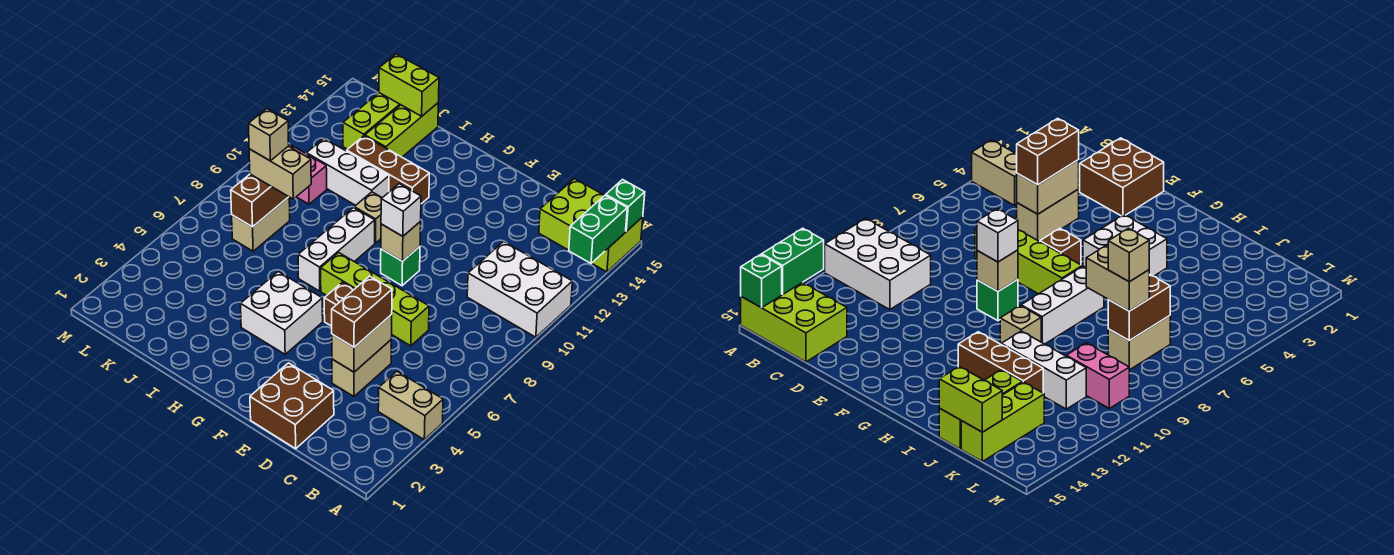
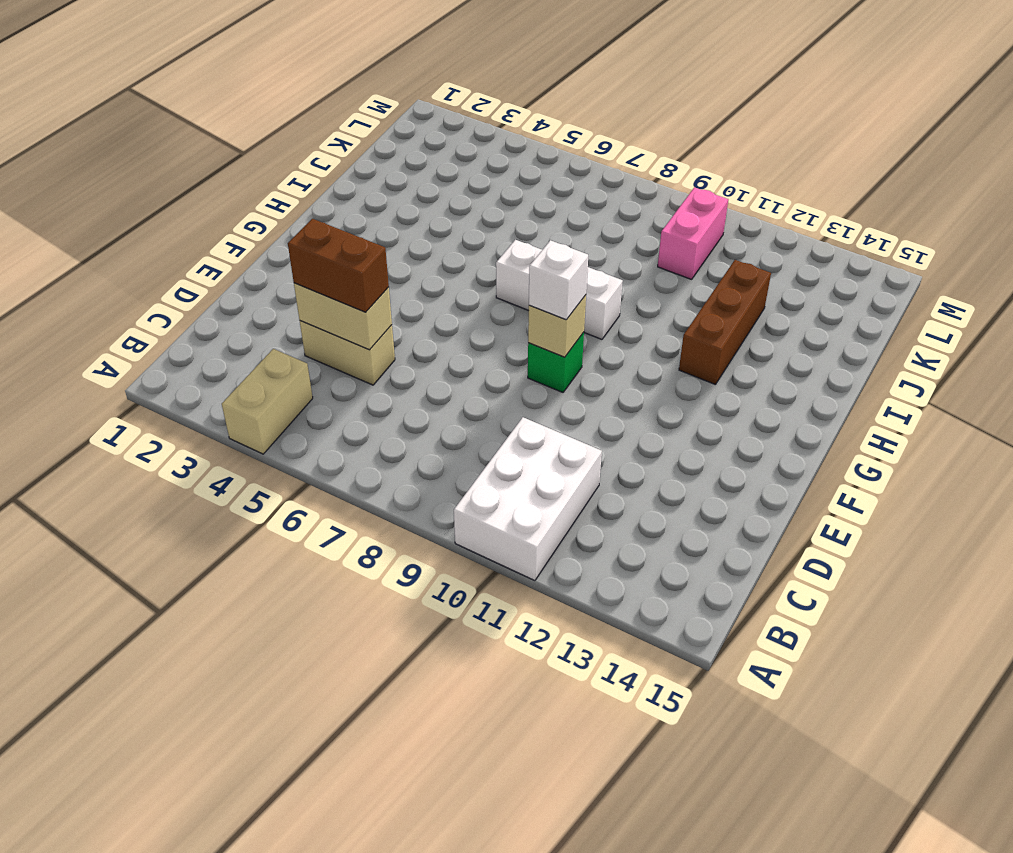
none -> lime brick A14:C15 level 1
none -> brown brick D1:E2 level 1
none -> lime brick D7:G7 level 1

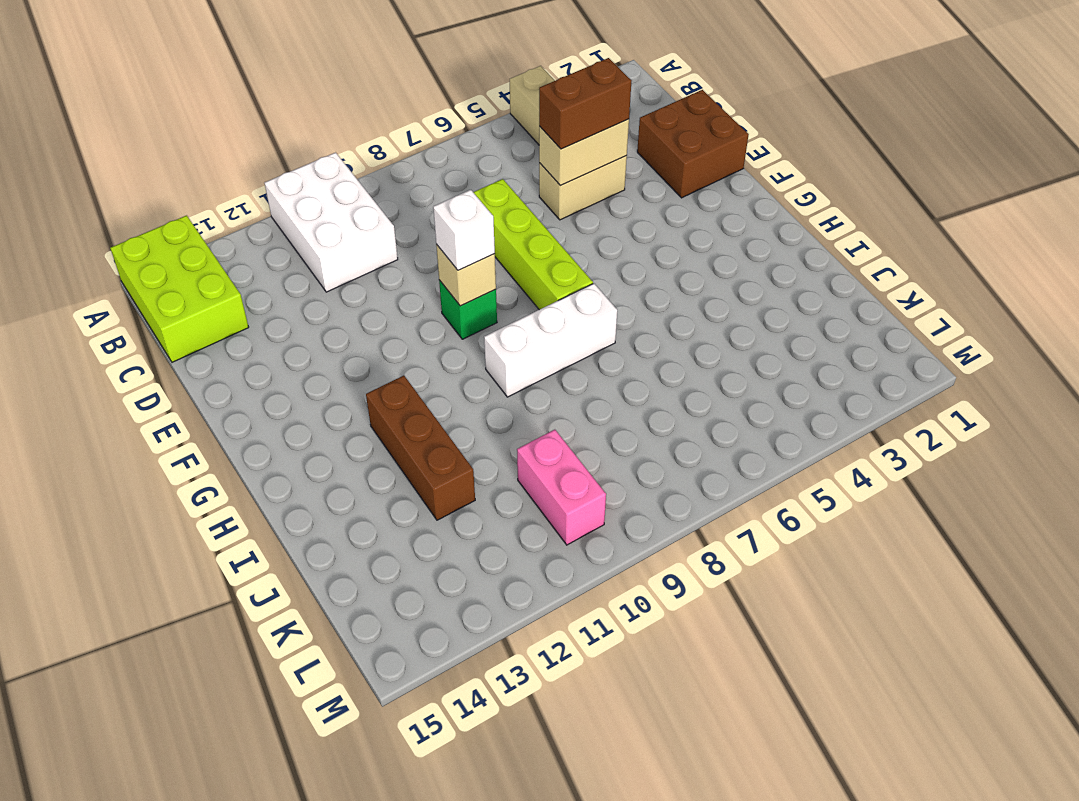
none -> brown brick F6 level 1
none -> white brick G4:H5 level 1
none -> tan brick H10 level 1

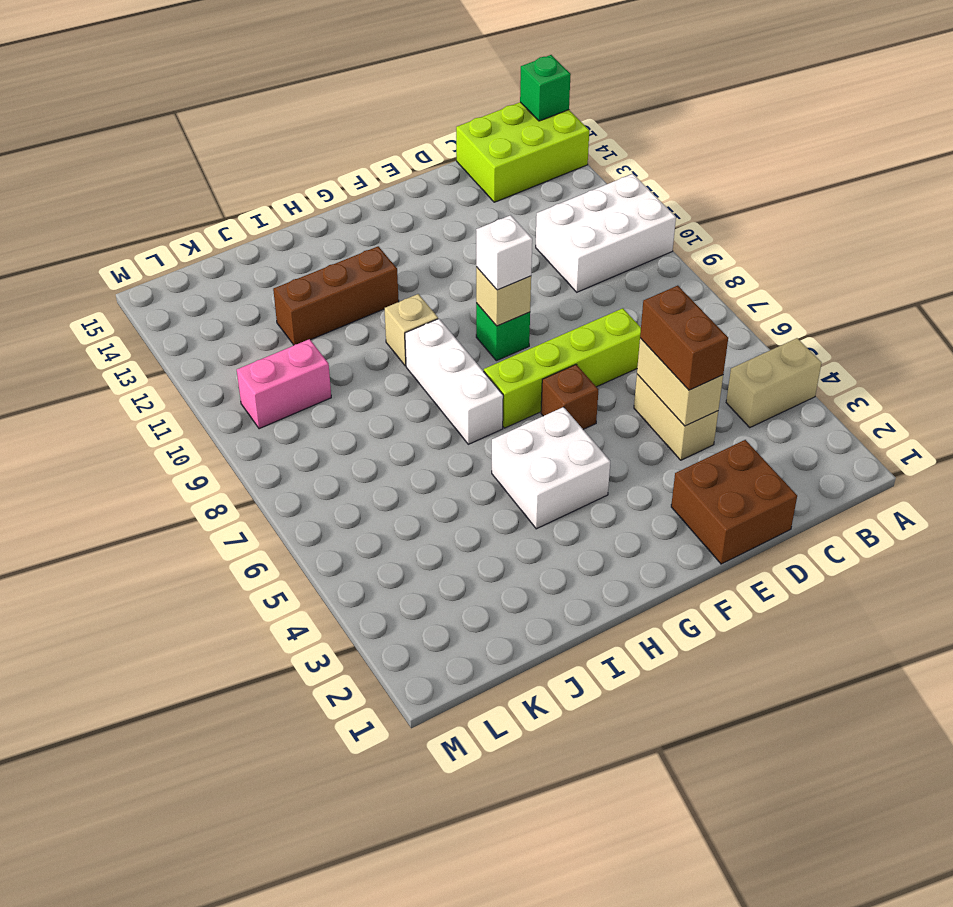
none -> white brick I11:K11 level 1
none -> lime brick J13:J15 level 1
none -> tan brick K7:K8 level 1

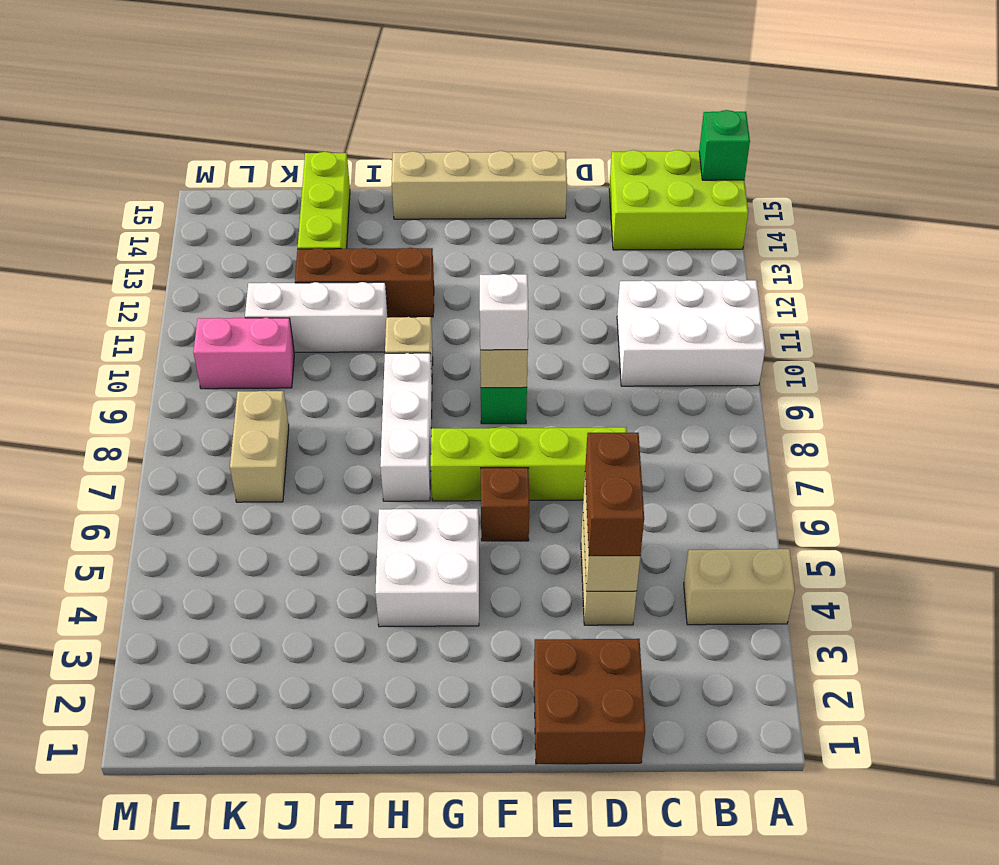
tan brick E15:H15 level 1 -> none
none -> lime brick K13:K15 level 1
none -> green brick A13:A14 level 2
none -> lime brick J15:K15 level 2

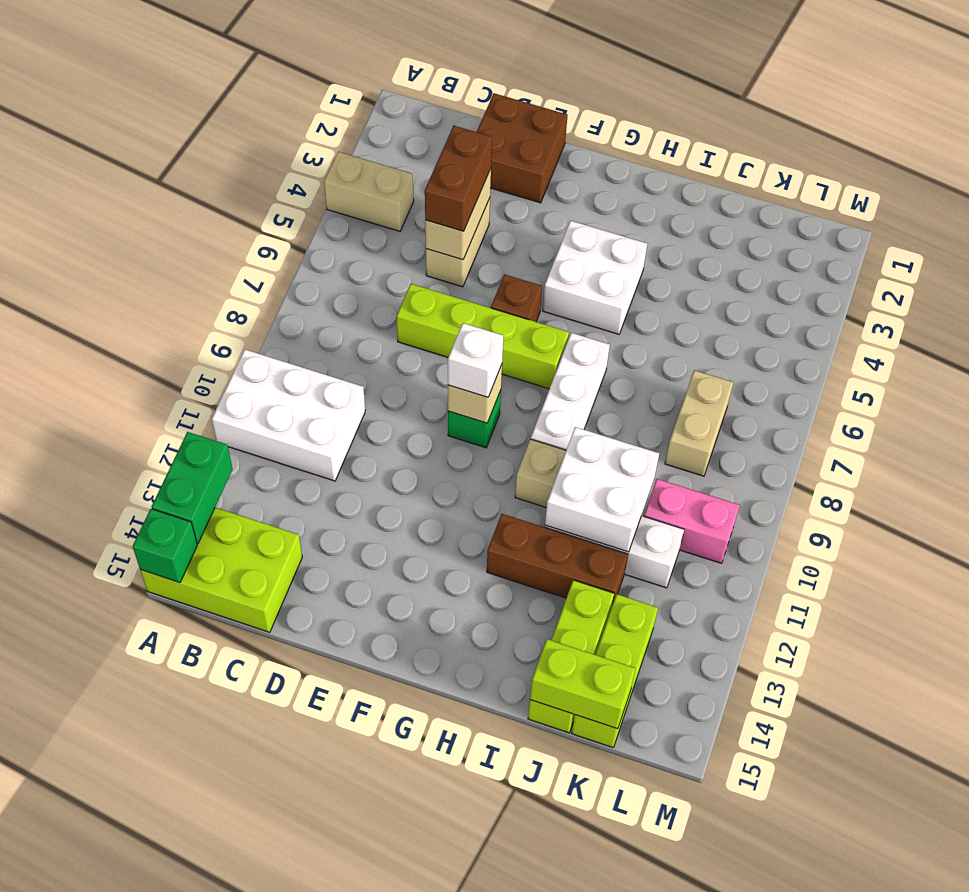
white brick I10:J11 level 2 -> none
none -> brown brick K7:K8 level 2
none -> tan brick J8:K8 level 3
none -> tan brick K8 level 4

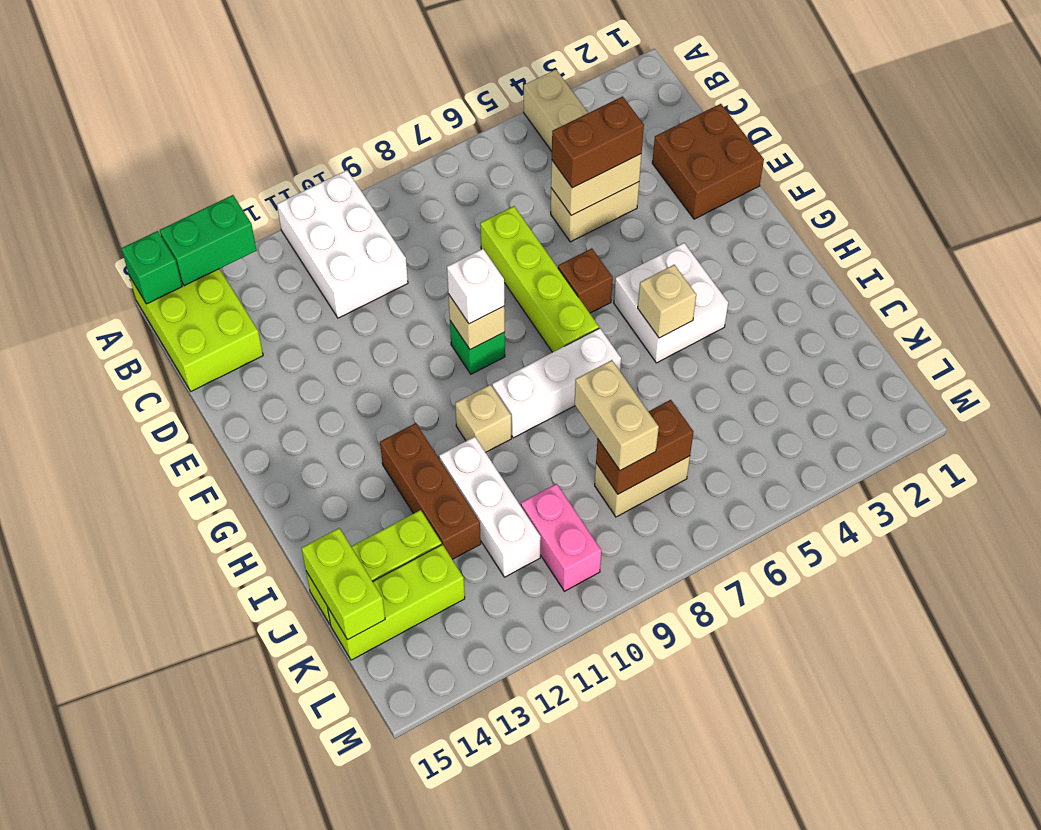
tan brick H5 level 2 -> tan brick K8 level 4

